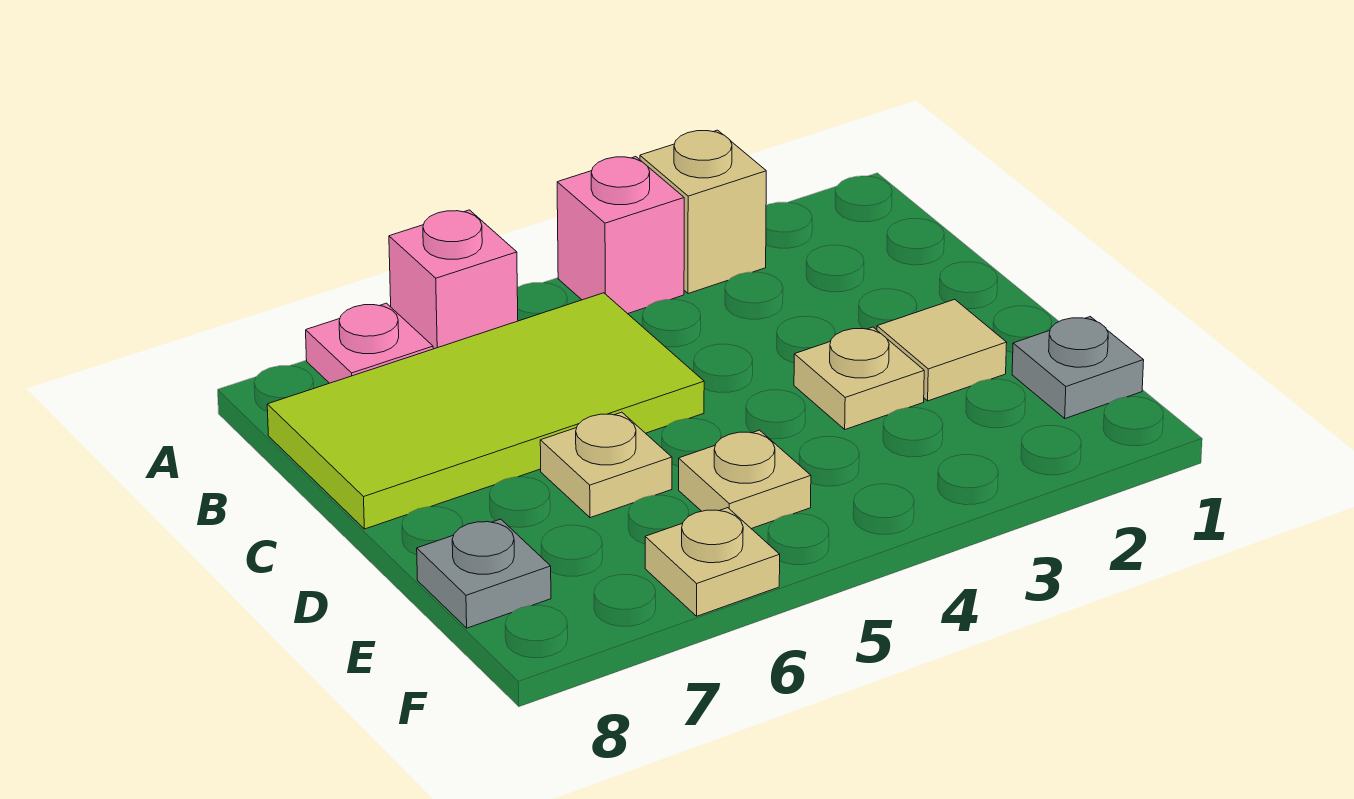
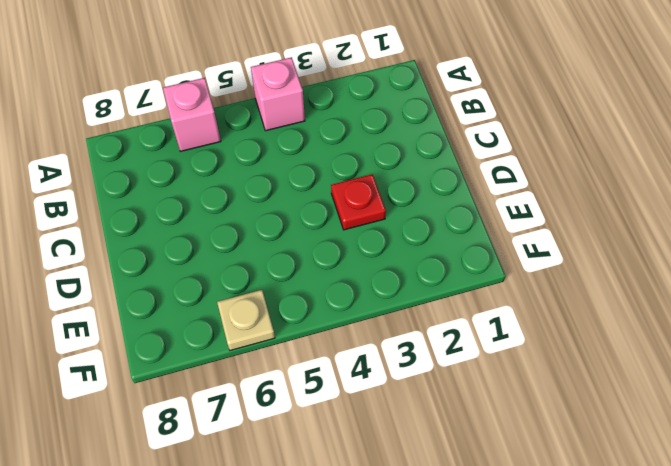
red plate D3 level 1 -> tan plate D3 level 1
none -> tan brick A3 level 1
none -> pink plate A7 level 1
none -> lime tile B5:C8 level 1

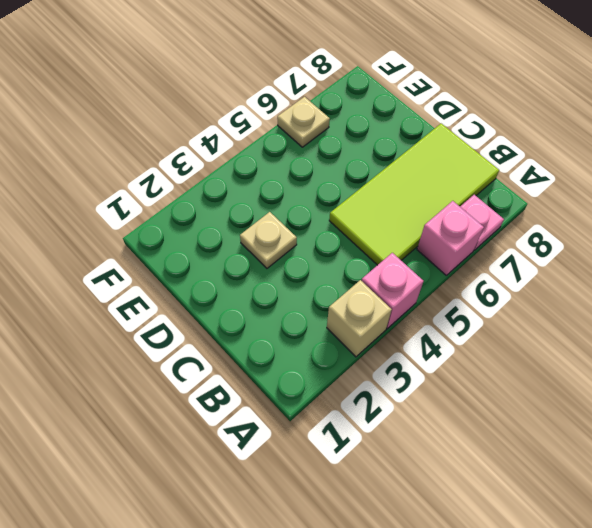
none -> tan tile D2 level 1
none -> tan plate D6 level 1
none -> grey plate E1 level 1

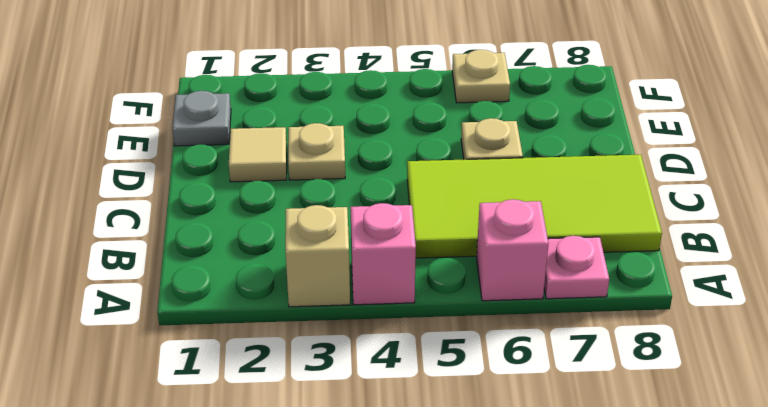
none -> tan plate E5 level 1
none -> grey plate E8 level 1

